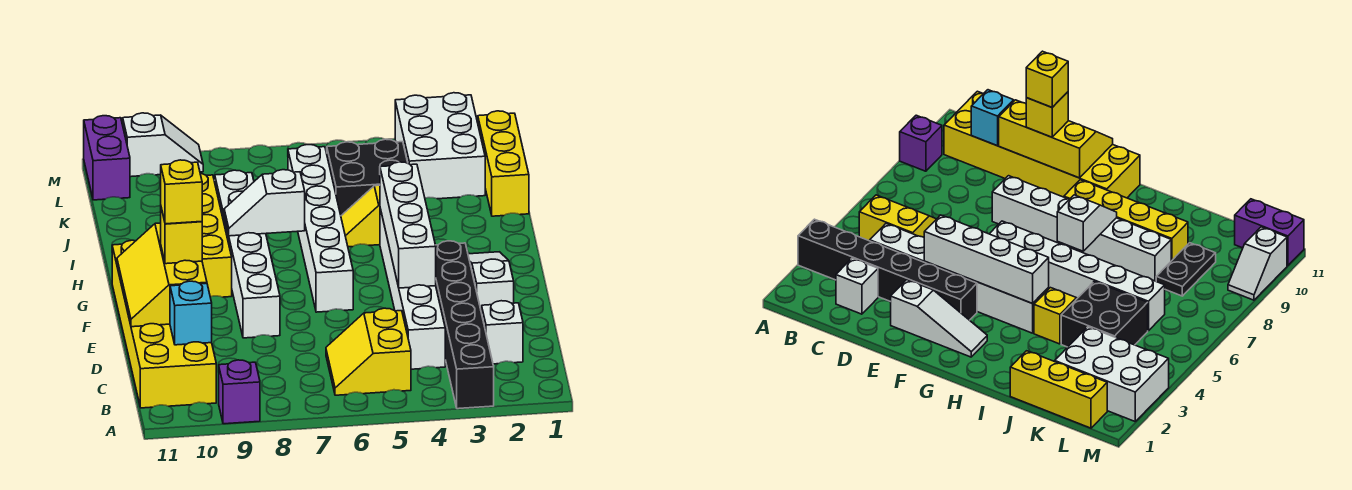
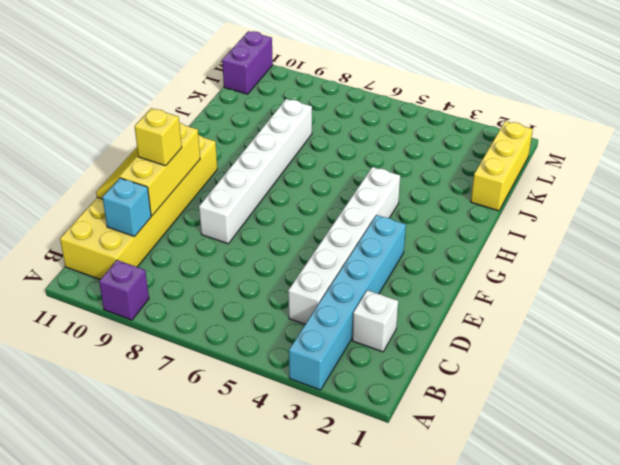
cyan brick A3:F3 level 1 -> black brick A3:F3 level 1
none -> yellow slope B5:C6 level 1 top 5
none -> white slope E2:G2 level 1 top E
none -> white brick F6:K6 level 1

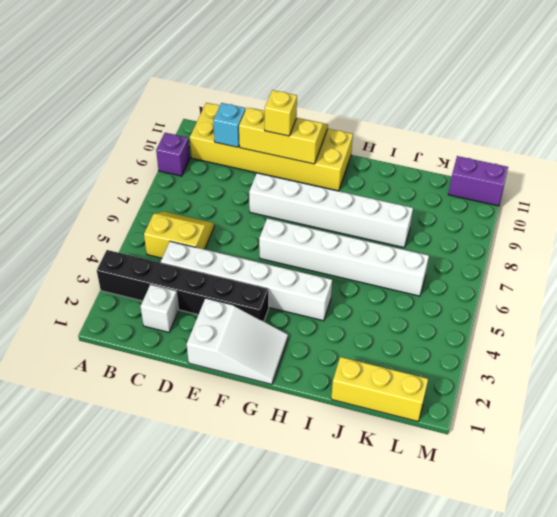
white slope E1:G2 level 1 top E -> white slope E2:G2 level 1 top E
none -> yellow brick G9:J9 level 1
none -> yellow slope I4:I5 level 1 top 4
none -> black brick J4:K5 level 1

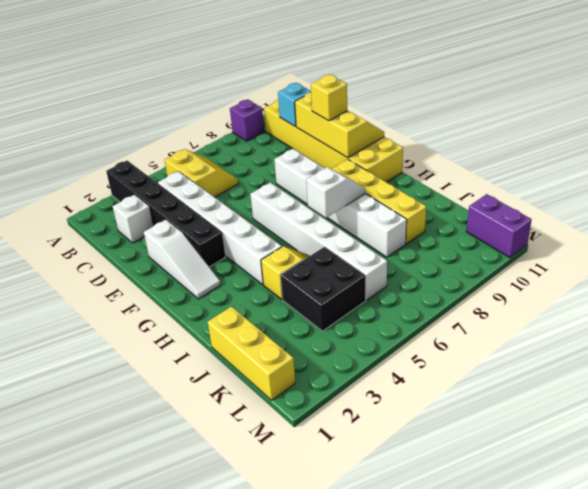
none -> white brick K2:M3 level 1
none -> black plate K8:K9 level 1
none -> white slope M9:M10 level 1 top 10

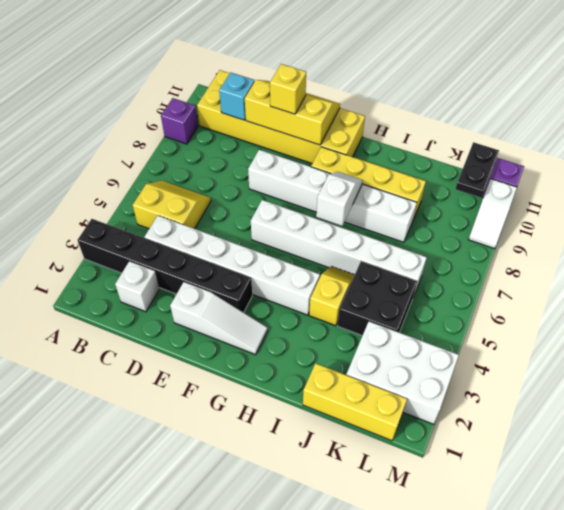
black plate L10:L11 level 2 -> black plate K8:K9 level 1
none -> white brick E4:H4 level 2
none -> yellow brick E10 level 4

